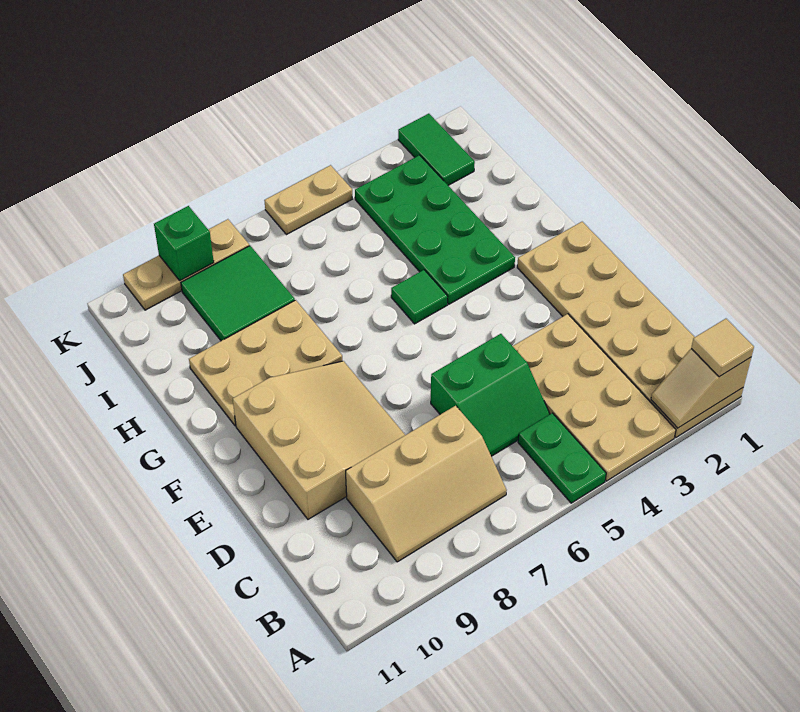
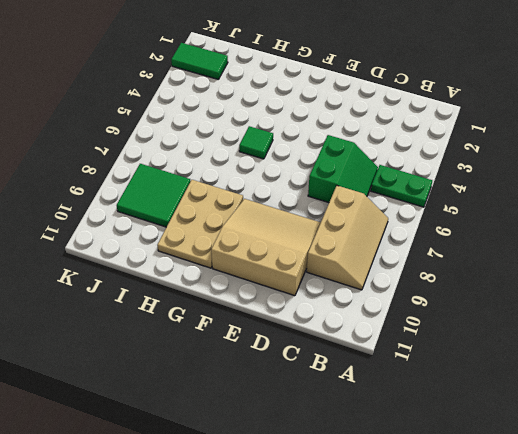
none -> tan plate A1:F2 level 1
none -> tan plate A3:D4 level 1
none -> green plate G3:J4 level 1

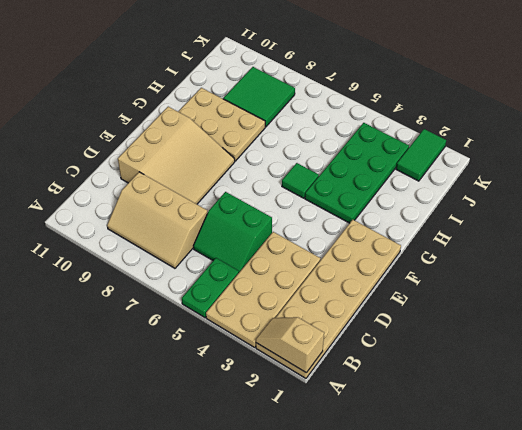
none -> tan plate K5:K6 level 1
none -> tan plate K8:K10 level 1
none -> green brick K9 level 2

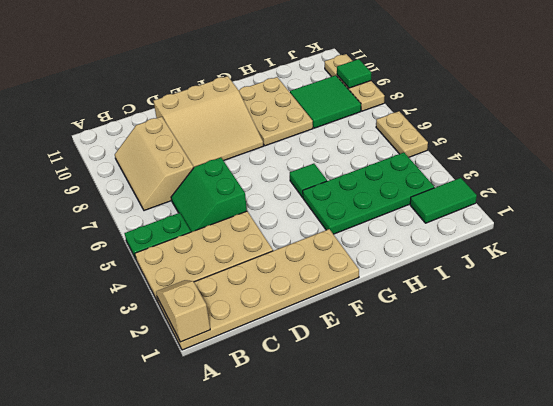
green tile K9 level 2 -> green brick K9 level 2
none -> tan tile A1 level 3

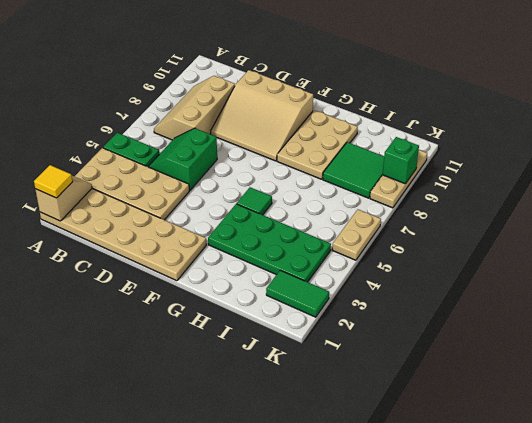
yellow tile A1 level 3 -> tan tile A1 level 3

